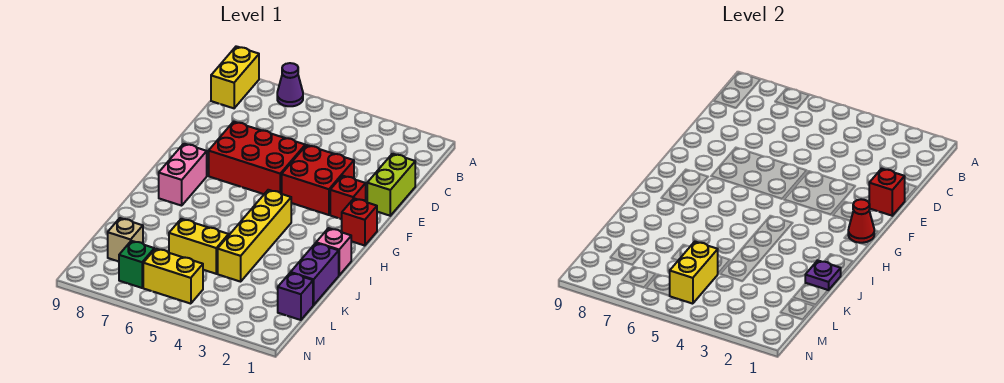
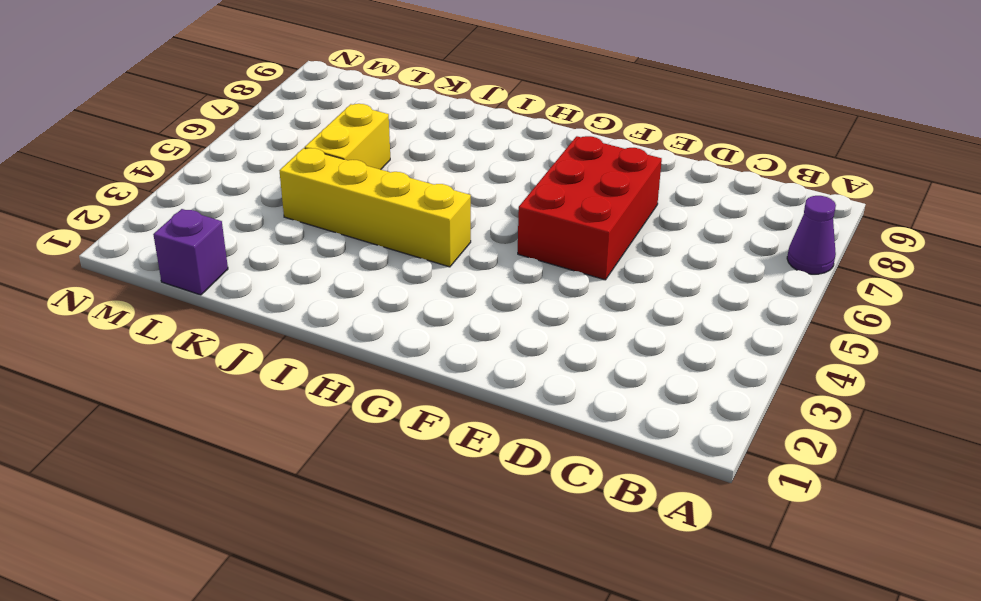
none -> yellow brick A9:B9 level 1
none -> lime brick D1:E1 level 1
none -> red brick E3:F4 level 1

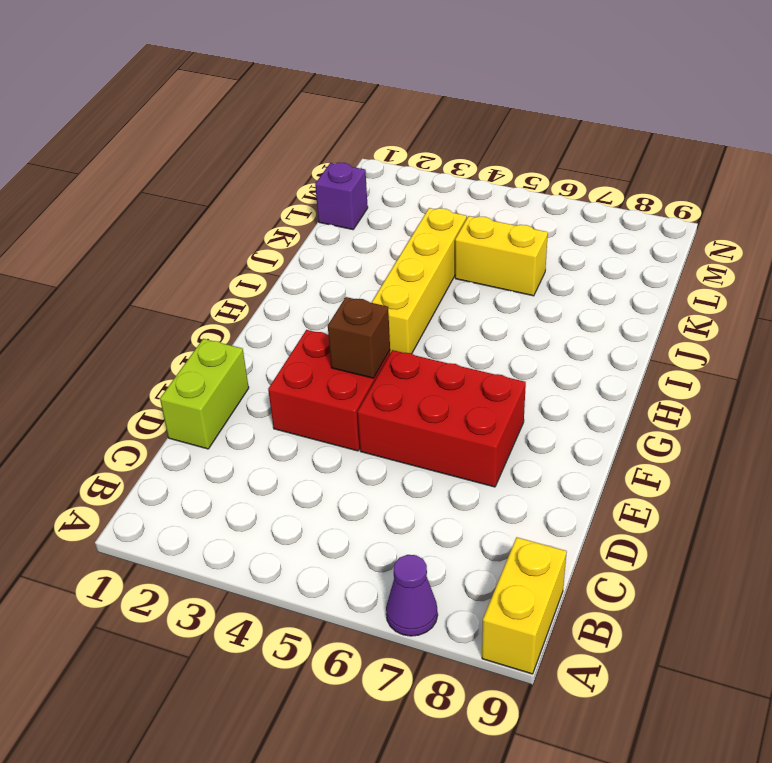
brown brick F4 level 2 -> none
none -> red brick F2 level 1
none -> red brick G1 level 1
none -> pink brick G8:H8 level 1

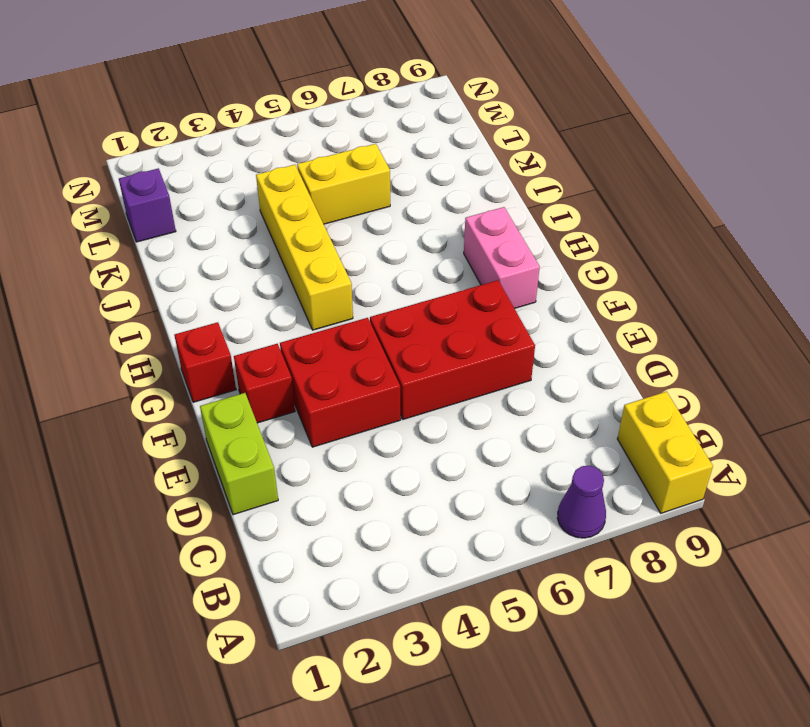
none -> pink brick I1 level 1
none -> purple brick J1:K1 level 1
none -> tan brick L8 level 1

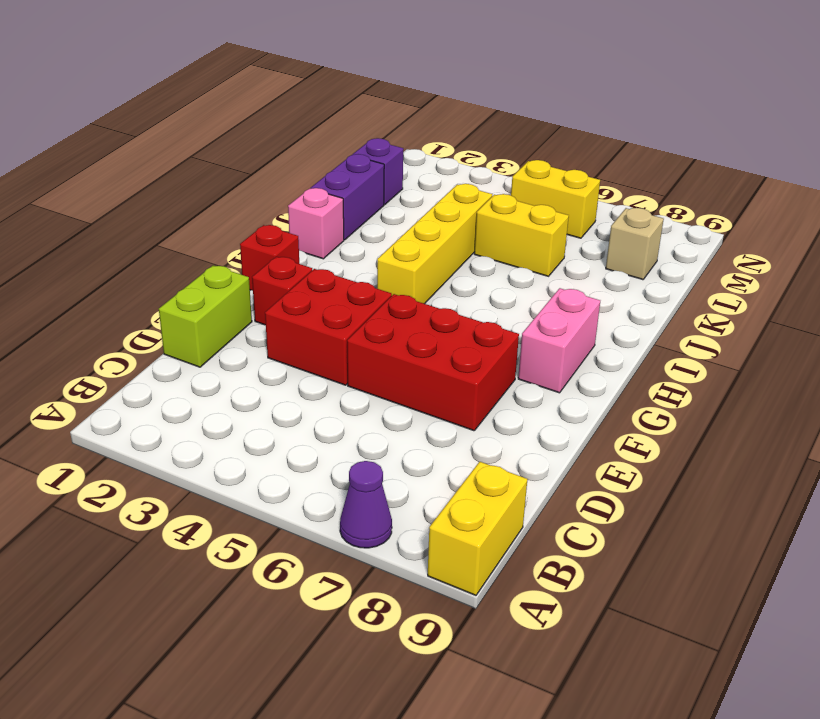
none -> green brick M7 level 1
none -> red brick E1 level 2
none -> red cone G1 level 2

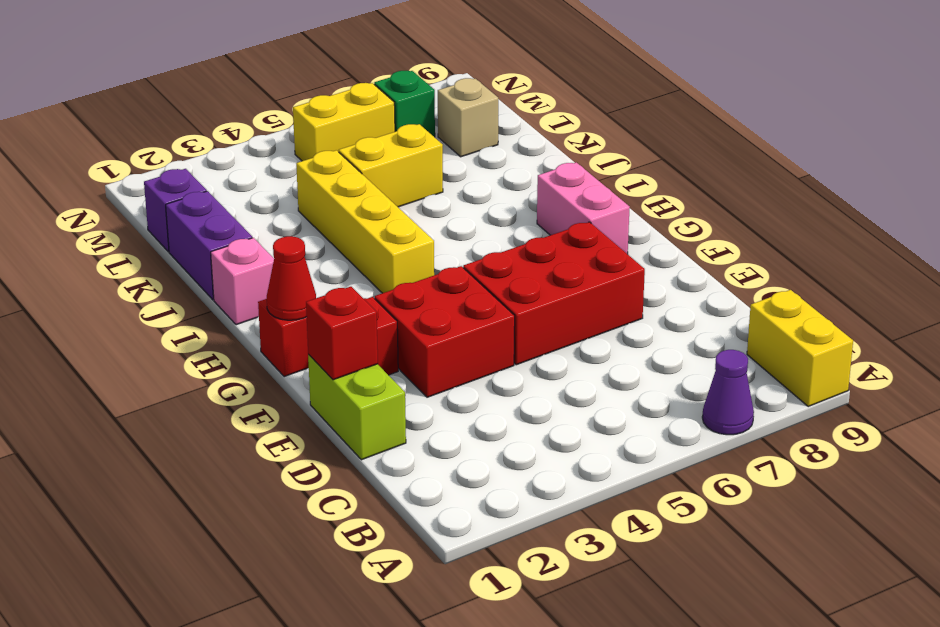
none -> purple plate J1 level 2
none -> yellow brick L5:M5 level 2

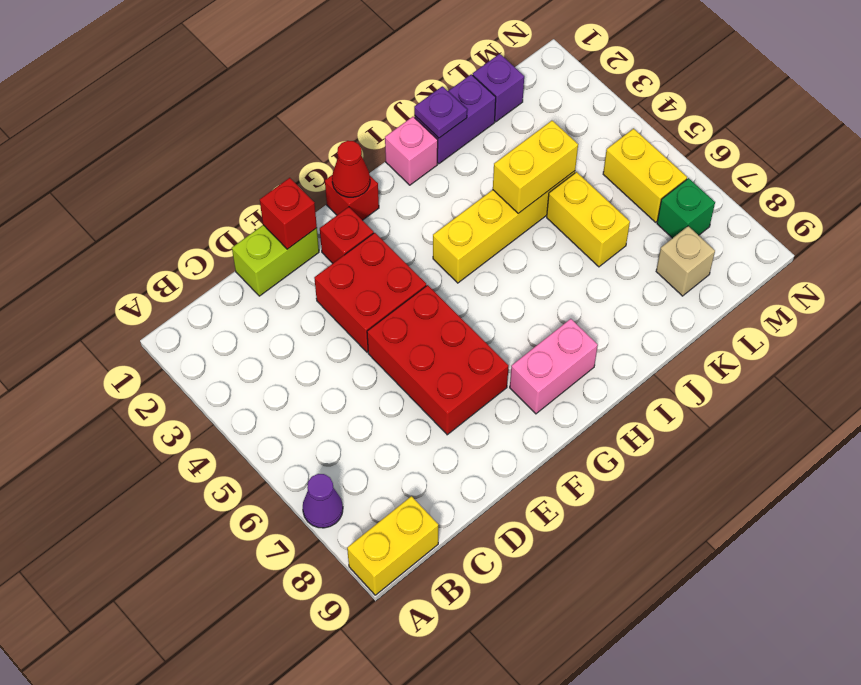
yellow brick J4:K4 level 2 -> yellow brick L5:M5 level 2

